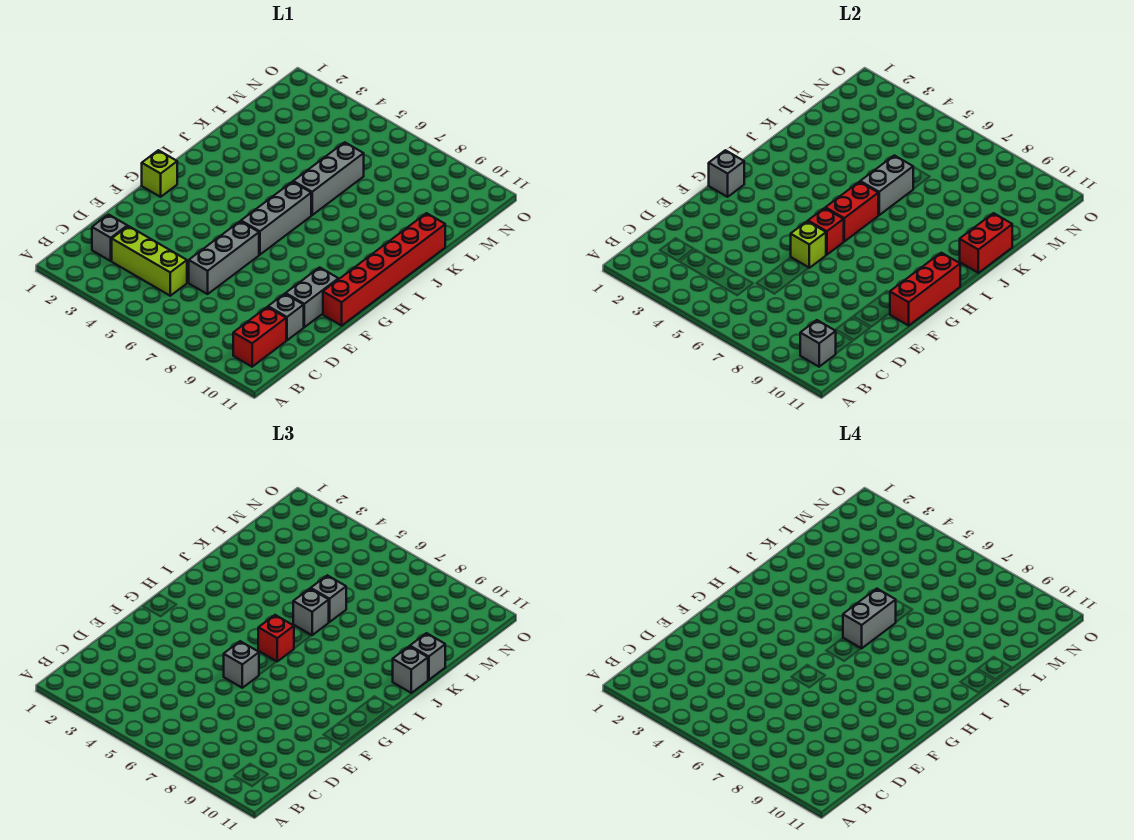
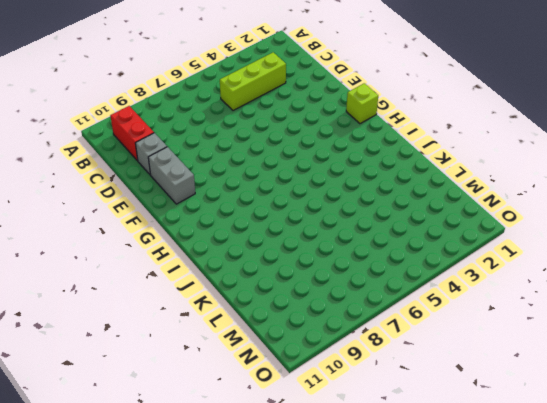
none -> grey brick C2 level 1
none -> grey brick D6:F6 level 1
none -> red brick F11:K11 level 1

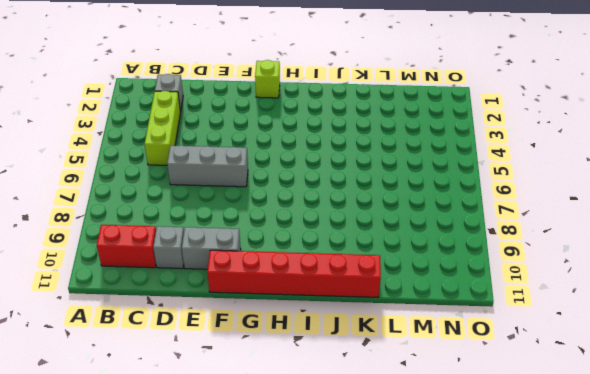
none -> grey brick G6:I6 level 1
none -> grey brick J6:L6 level 1
none -> grey brick B10 level 2

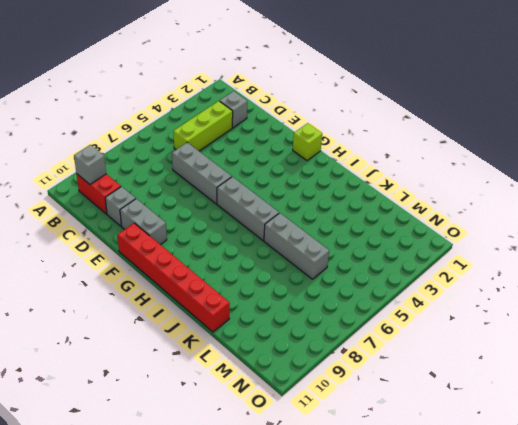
none -> lime brick F6 level 2
none -> red brick F11:H11 level 2
none -> grey brick G1 level 2

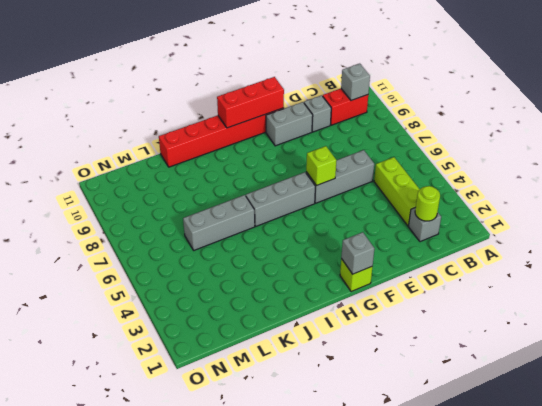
lime round brick C2 level 2 -> none
none -> red brick G6 level 2
none -> red brick H6:I6 level 2
none -> grey brick J6:K6 level 2

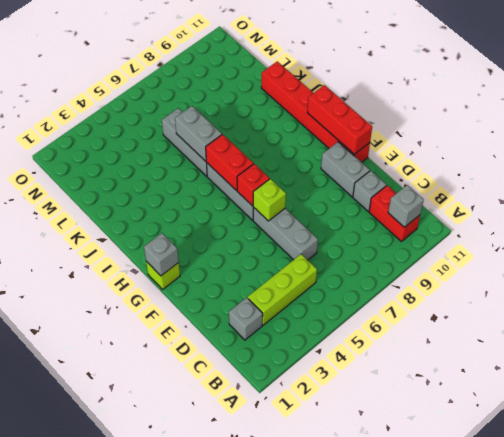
none -> red brick J11:K11 level 2
none -> grey brick F6 level 3
none -> red brick H6 level 3

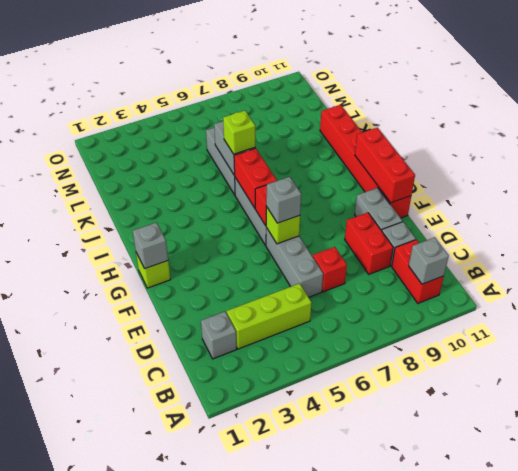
red brick D7 level 1 -> red brick H6 level 3
red brick D9:E9 level 1 -> red brick J11:K11 level 2
lime brick J6 level 3 -> grey brick J6 level 3
none -> grey brick J11 level 3
none -> grey brick K6 level 3
none -> grey brick K11 level 3

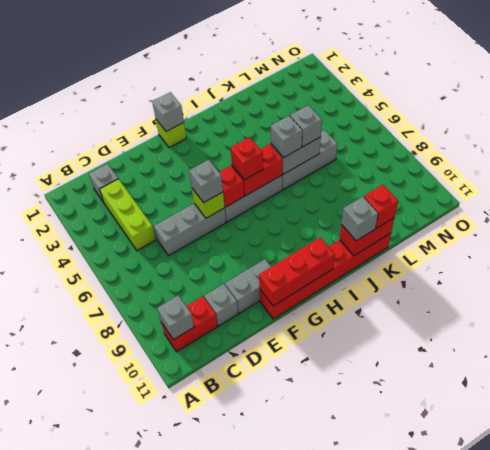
red brick K11 level 3 -> grey brick K11 level 3
none -> grey brick I6:J6 level 4

